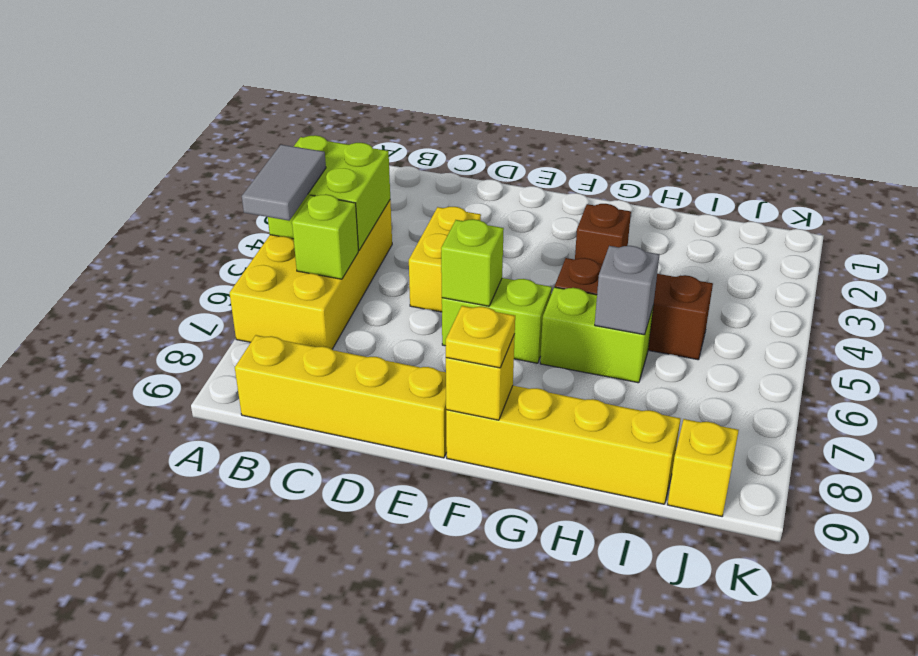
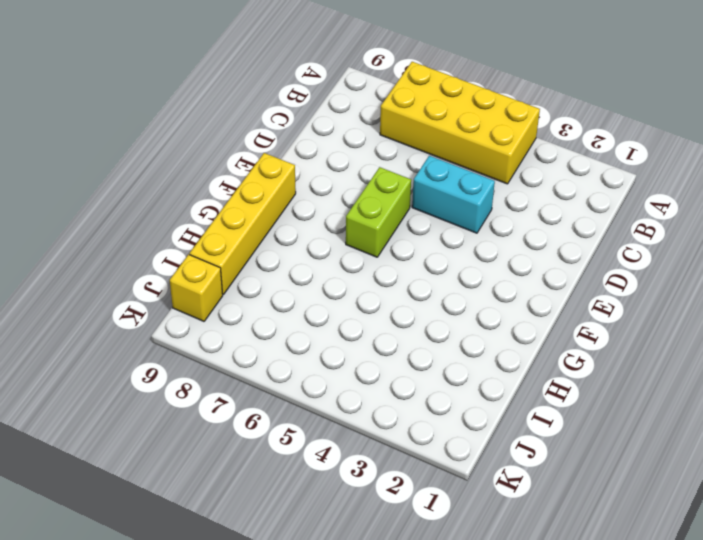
cyan brick D4:D5 level 1 -> yellow brick D4:D5 level 1
none -> yellow brick B9:E9 level 1
none -> brown brick G3 level 1
none -> brown brick G5:I5 level 1

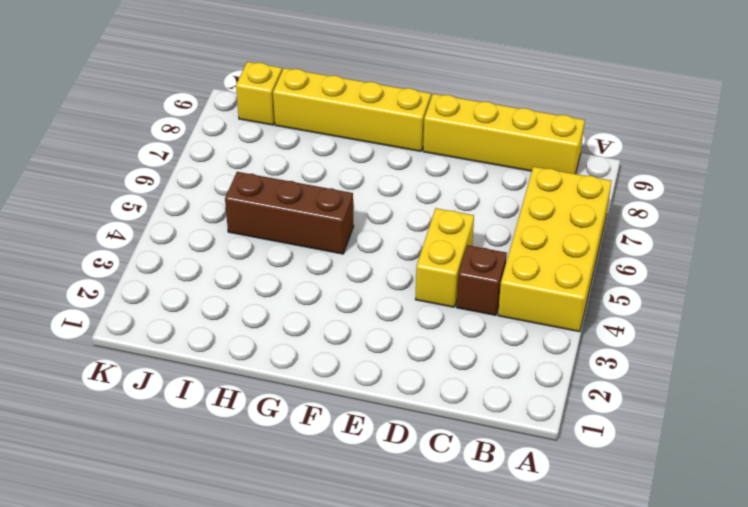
brown brick C4 level 1 -> brown brick G3 level 1
none -> lime brick E6:F6 level 1
none -> lime brick G6:H6 level 1
none -> lime brick A4:B5 level 2

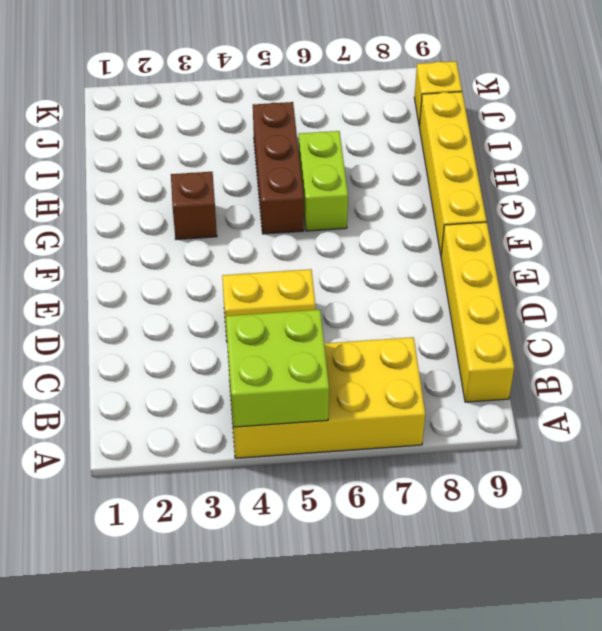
none -> lime brick E6:F6 level 1
none -> lime brick B6 level 2
none -> lime brick E6 level 2

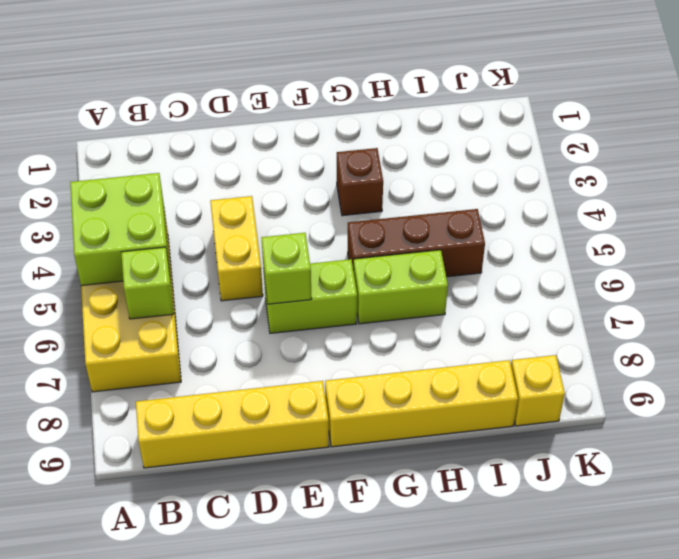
none -> yellow brick F9 level 2
none -> grey brick H6 level 2
none -> grey tile A5:A6 level 3

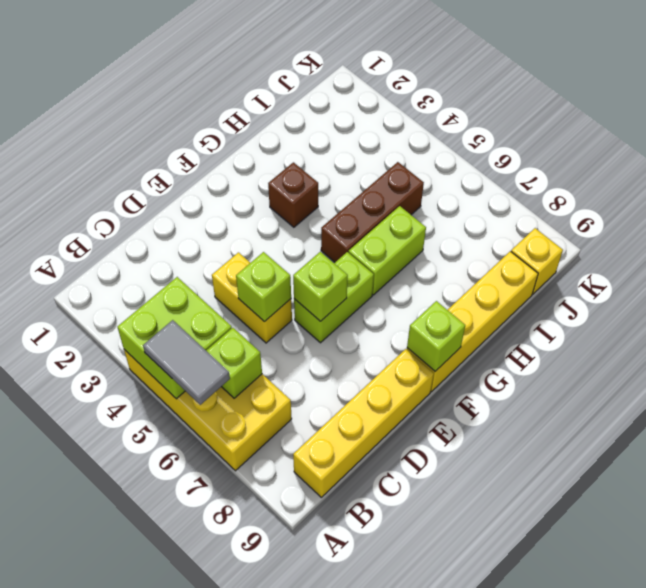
lime brick D5 level 2 -> none
lime brick F9 level 2 -> yellow brick F9 level 2
none -> grey brick H6 level 2
none -> yellow plate F9 level 3

